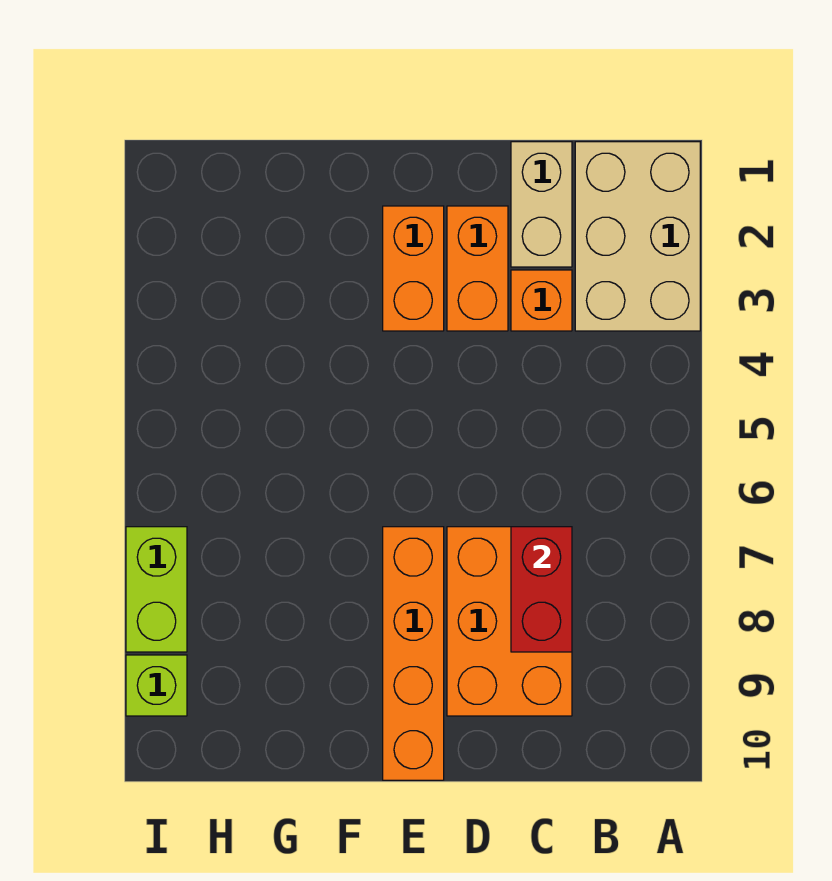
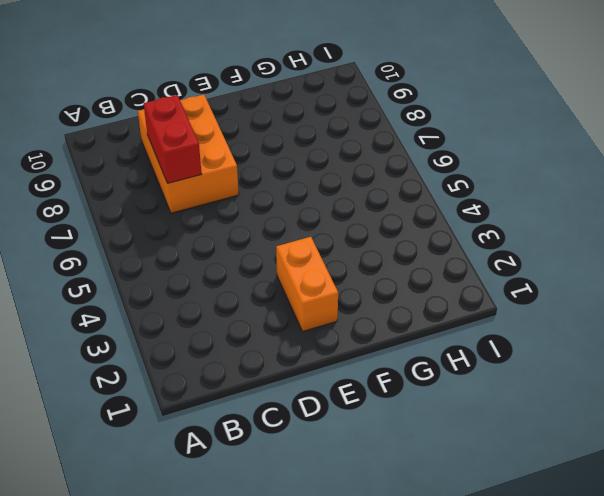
none -> tan brick A1:B3 level 1
none -> tan brick C1:C2 level 1

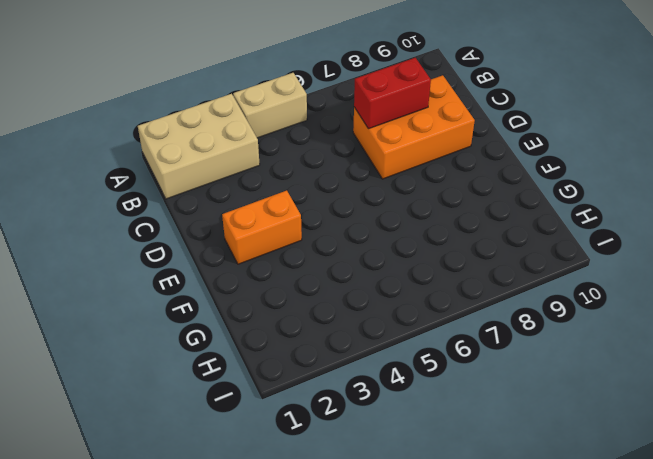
tan brick A4:A5 level 1 -> tan brick C1:C2 level 1
none -> orange brick C3 level 1
none -> orange brick D2:D3 level 1

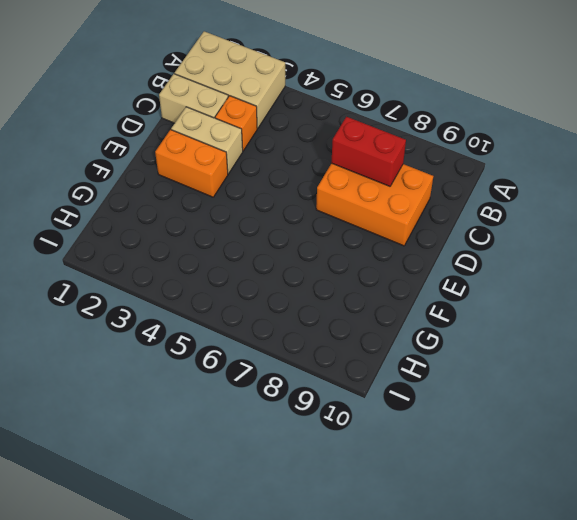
tan brick D2:D3 level 1 -> orange brick D2:D3 level 1
none -> orange brick E7:E10 level 1
none -> lime brick I7:I8 level 1

